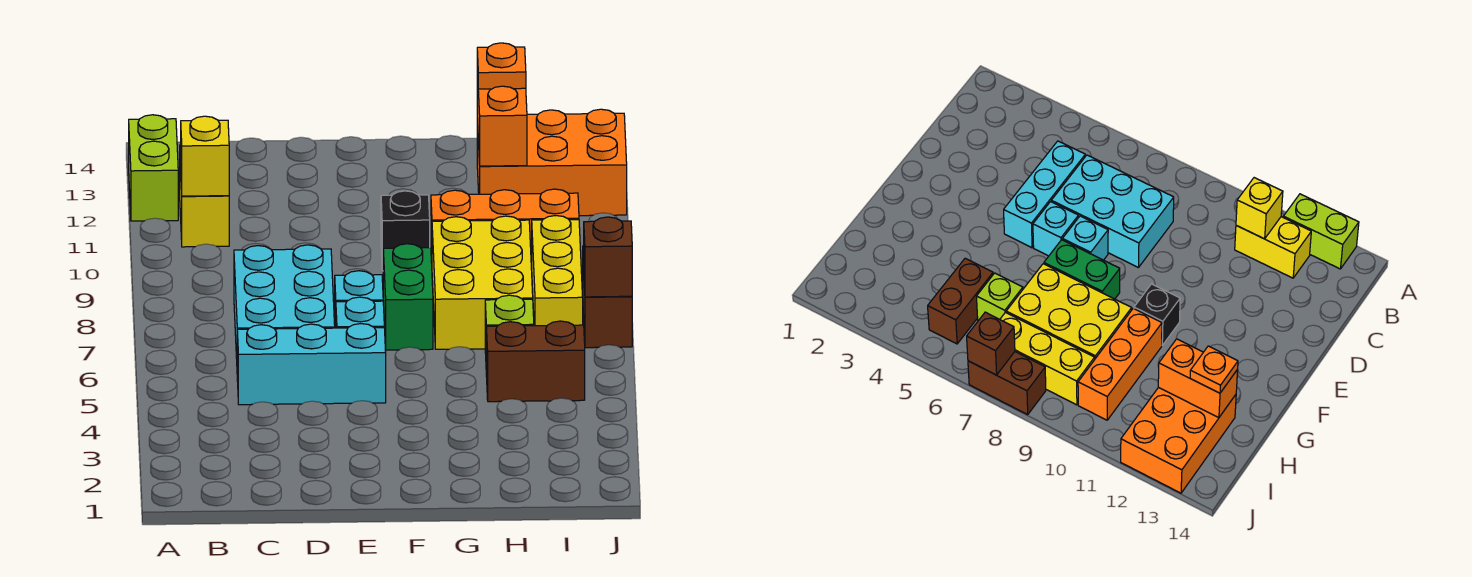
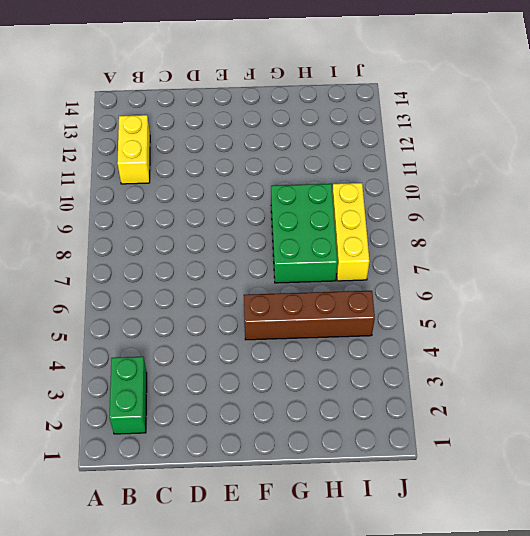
green brick B2:B3 level 1 -> green brick F7:F8 level 1
brown brick F5:I5 level 1 -> brown brick H5:I5 level 1
green brick G7:H9 level 1 -> yellow brick G7:H9 level 1
none -> lime brick A12:A13 level 1
none -> cyan brick C5:E5 level 1
none -> cyan brick C6:D8 level 1

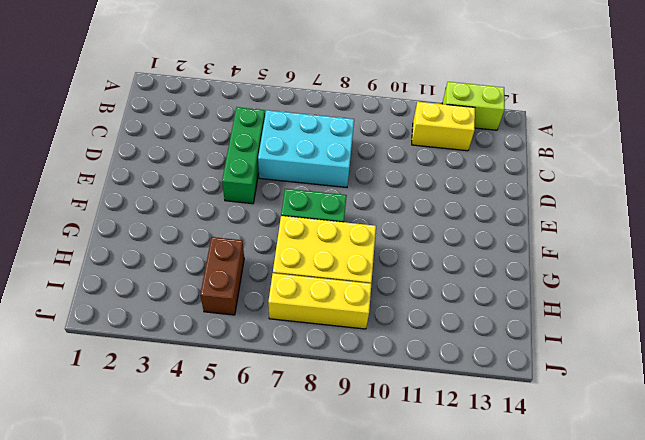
green brick C5:E5 level 1 -> cyan brick C5:E5 level 1
none -> cyan brick E6 level 1
none -> cyan brick E7 level 1
none -> black brick F10 level 1

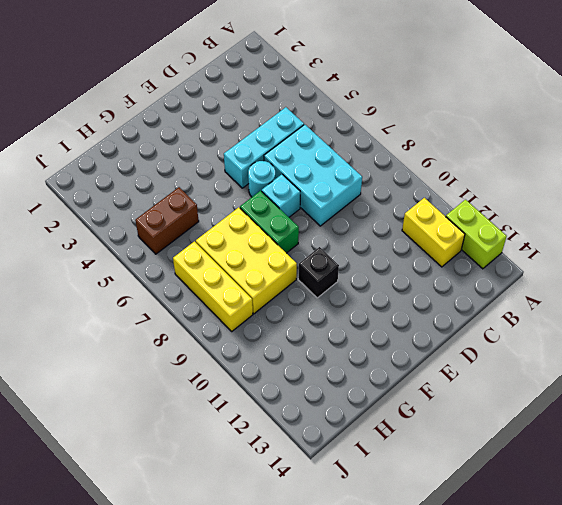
cyan round brick E6 level 1 -> cyan brick E6 level 1
none -> orange brick G10:I10 level 1
none -> lime brick H6 level 1
none -> orange brick H12:J13 level 1

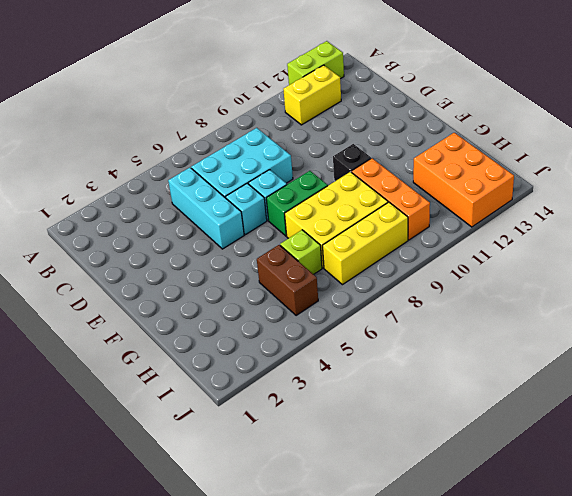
none -> brown brick J7:J8 level 1
none -> yellow brick B11 level 2
none -> orange brick H12:H13 level 2

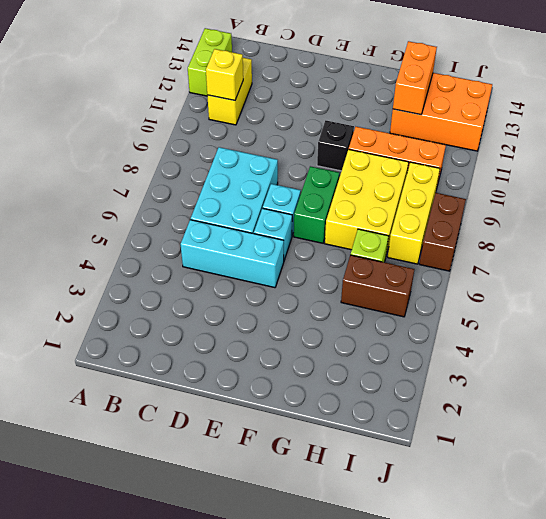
none -> brown brick J7 level 2
none -> orange plate H13 level 3

